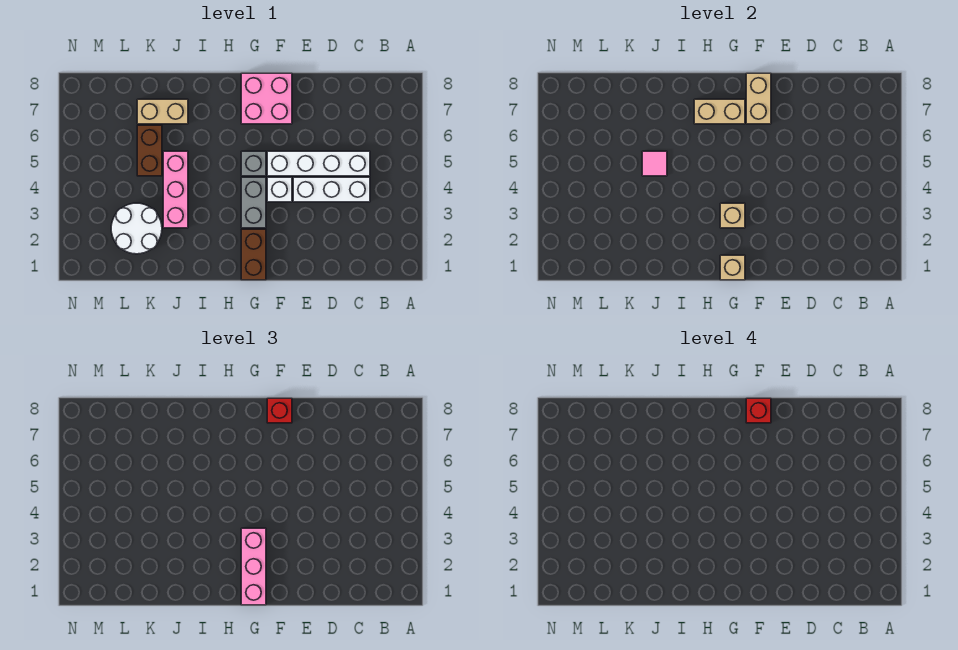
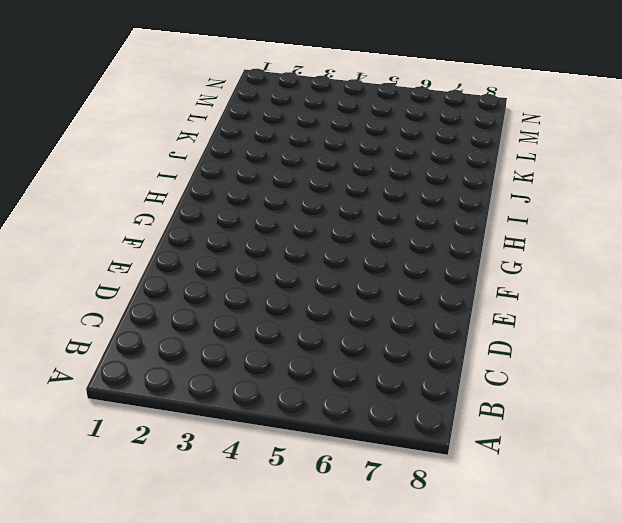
none -> white brick C4:E4 level 1
none -> white brick C5:F5 level 1
none -> white brick F4 level 1

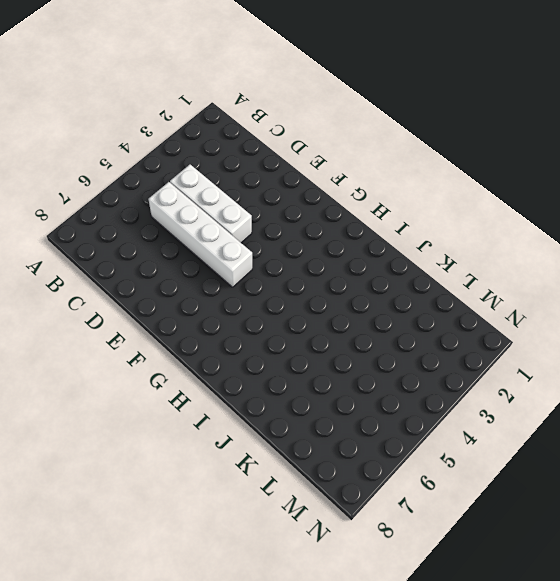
none -> white brick F4 level 1
none -> pink brick F7:G8 level 1
none -> brown brick G1:G2 level 1

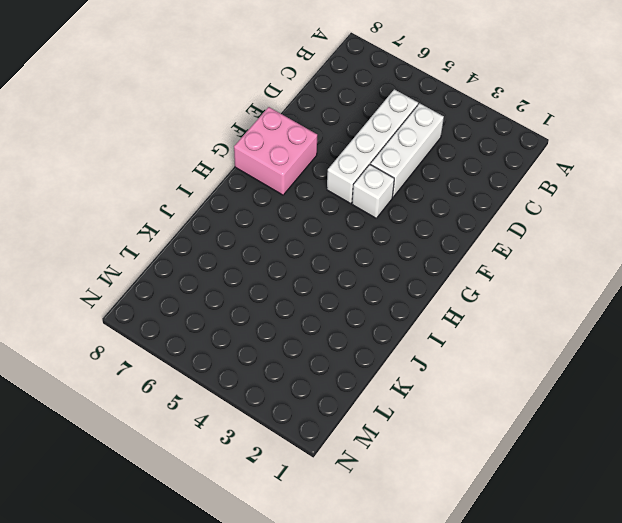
none -> brown brick G1:G2 level 1
none -> grey brick G3:G4 level 1
none -> grey brick G5 level 1

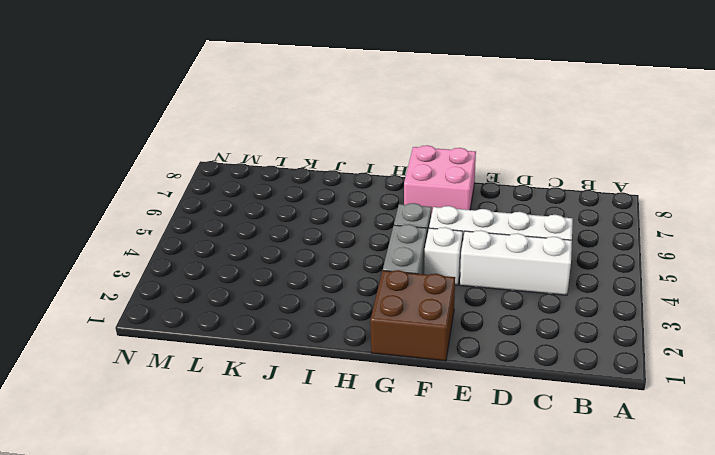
brown brick F1:G2 level 1 -> brown brick G1:G2 level 1
none -> pink brick J3:J5 level 1
none -> tan brick J7:K7 level 1
none -> white round brick K2:L3 level 1

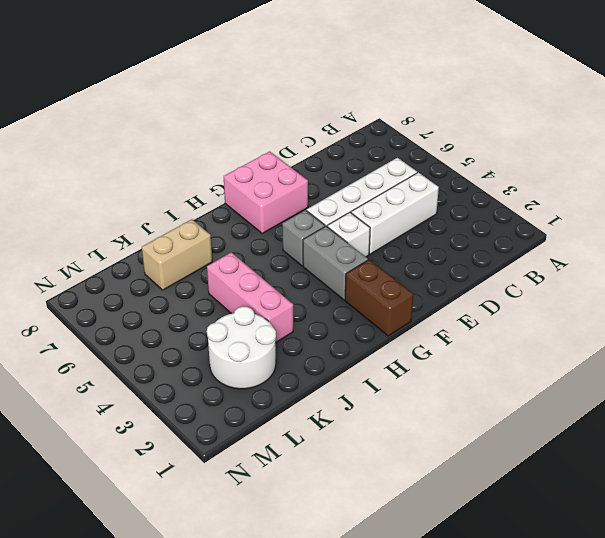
none -> brown brick K5:K6 level 1
none -> tan brick F7:F8 level 2
none -> tan brick G1 level 2

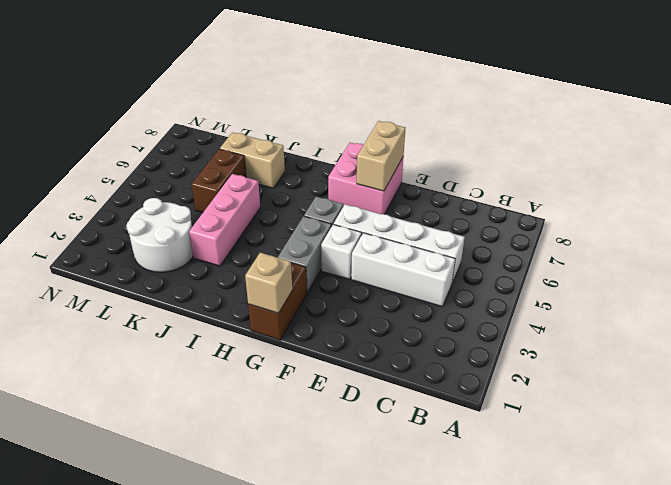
none -> tan brick G3 level 2
none -> tan brick G7:H7 level 2
none -> pink tile J5 level 2

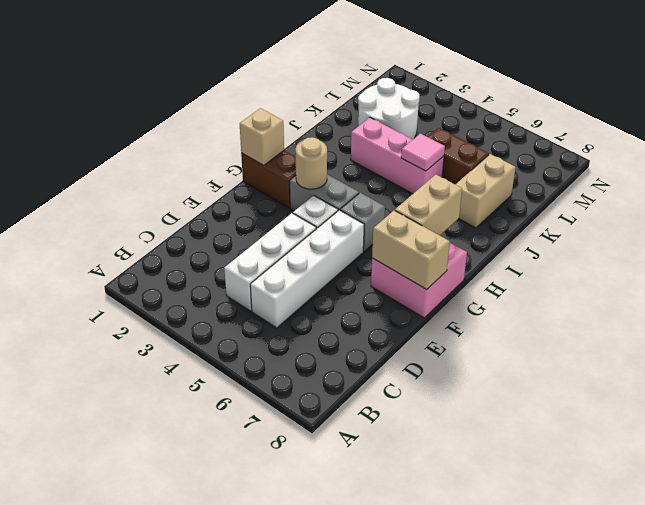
tan round brick G3 level 2 -> tan brick G3 level 2
none -> red brick F8 level 3
none -> pink brick G1:G3 level 3
none -> red brick F8 level 4

